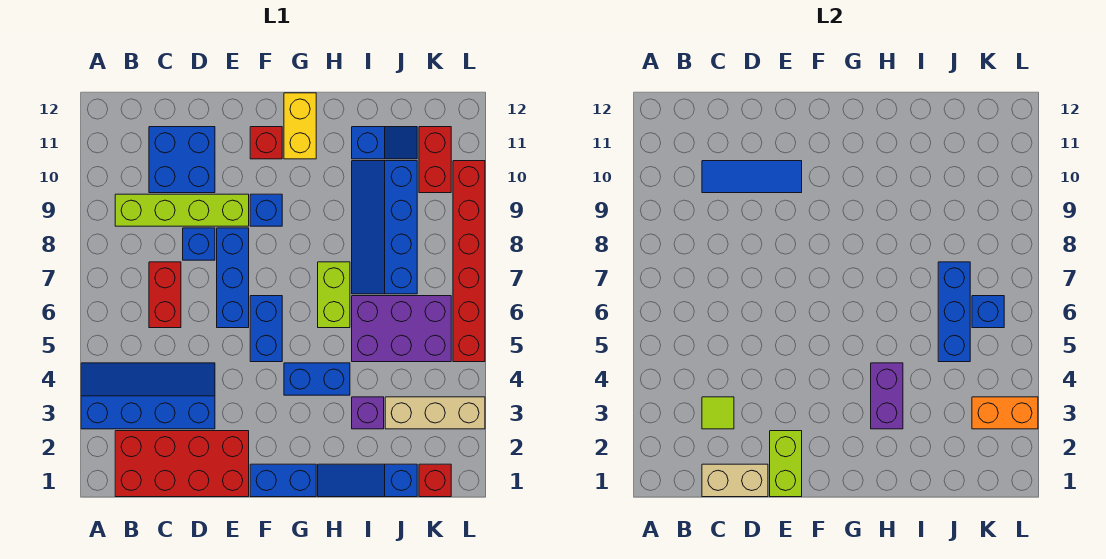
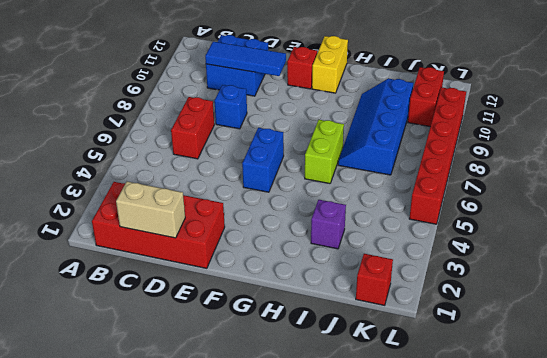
none -> blue slope A3:D4 level 1 top 3
none -> lime brick B9:E9 level 1
none -> blue brick E6:E8 level 1
none -> blue brick F1:G1 level 1

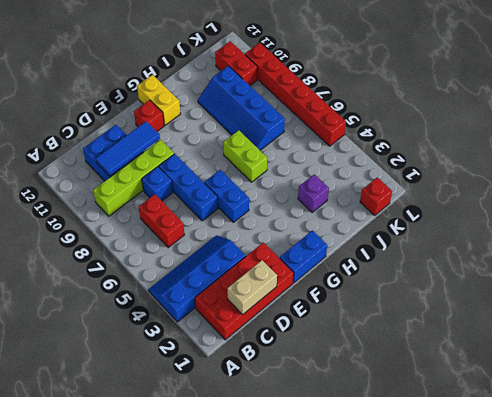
none -> blue brick F9 level 1
none -> blue brick G4:H4 level 1
none -> blue slope H1:J1 level 1 top J
none -> purple brick I5:K6 level 1

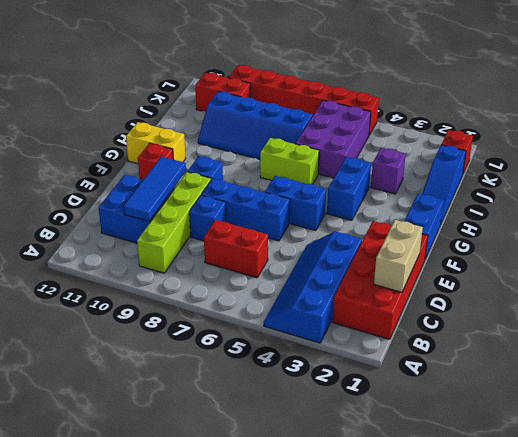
none -> blue slope I11:J11 level 1 top I
none -> tan brick J3:L3 level 1
none -> lime tile C3 level 2
none -> lime brick E1:E2 level 2

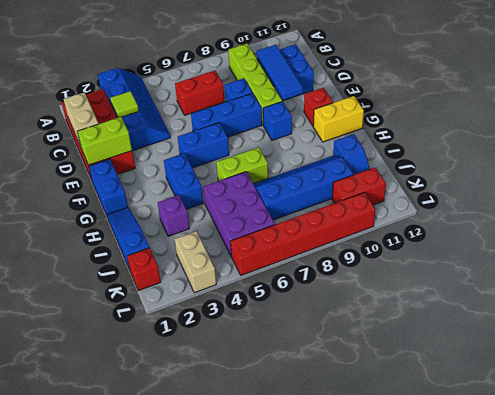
tan brick K3:L3 level 1 -> tan brick J3:L3 level 1
none -> purple brick H3:H4 level 2
none -> blue brick J5:J7 level 2
none -> orange brick K3:L3 level 2
none -> blue brick K6 level 2

